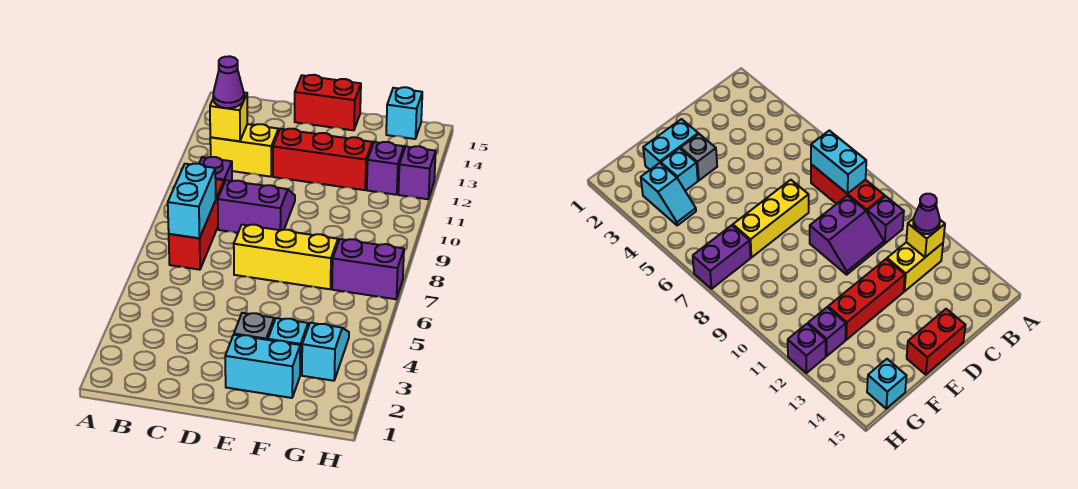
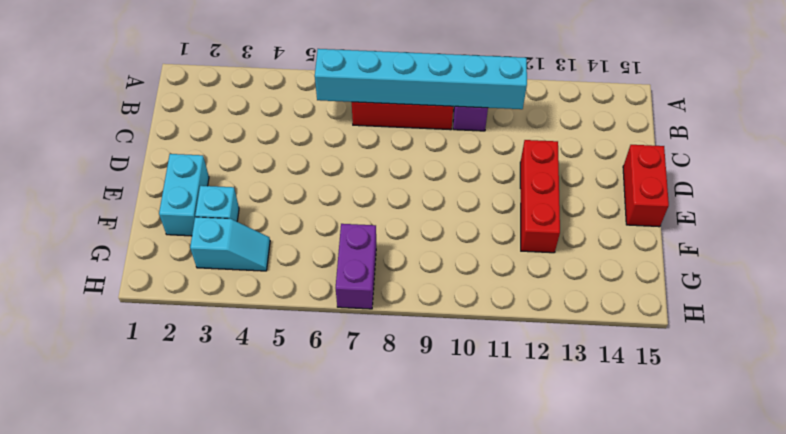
cyan brick B6:B11 level 2 -> cyan brick B7:B8 level 2
none -> yellow brick B12:C12 level 1
none -> purple slope C9:D10 level 1 top 9
none -> yellow brick D7:F7 level 1

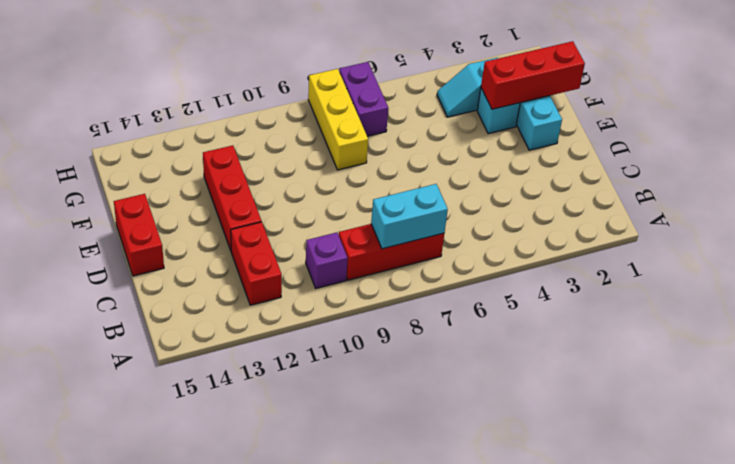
red brick B12:C12 level 1 -> yellow brick B12:C12 level 1
red brick F1:F3 level 2 -> none
yellow brick F8:H8 level 1 -> yellow brick D7:F7 level 1
none -> purple slope C9:D10 level 1 top 9
none -> grey brick E3 level 1
none -> purple brick G12 level 1

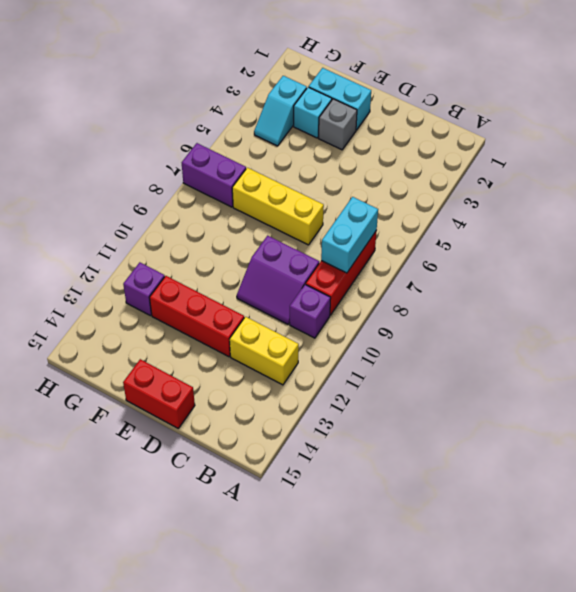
none -> cyan brick G15 level 1
none -> purple brick H12 level 1
none -> yellow brick B12 level 2

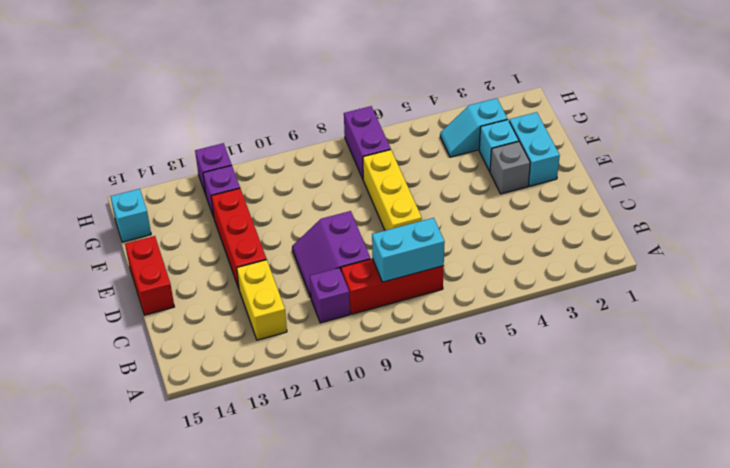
none -> yellow brick B12 level 2
none -> purple cone B12 level 3

